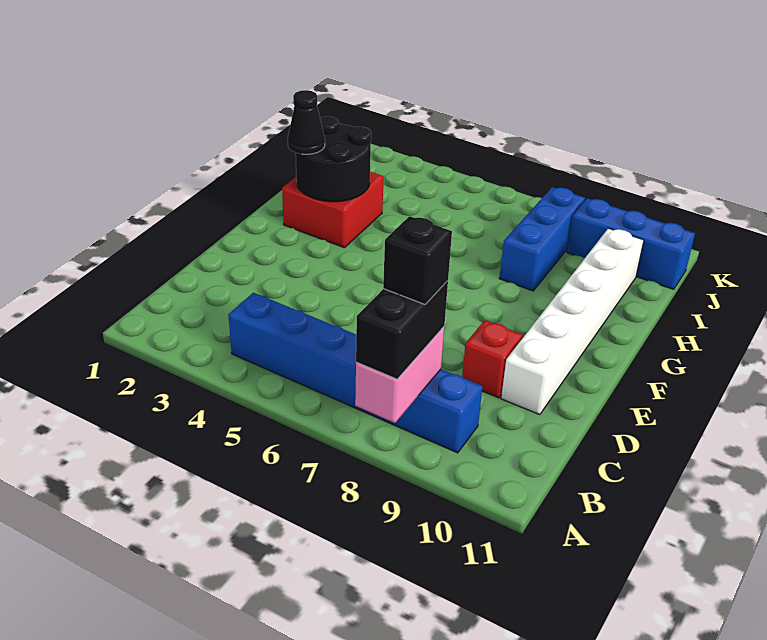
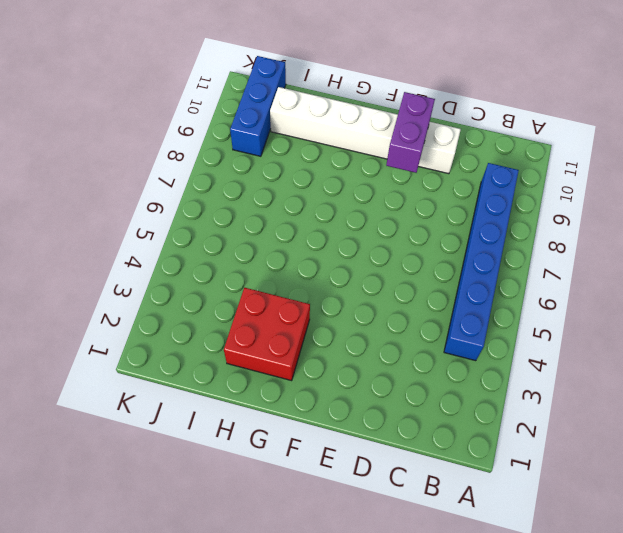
purple brick E9:E10 level 2 -> none
none -> red brick D9 level 1
none -> blue brick H8:J8 level 1

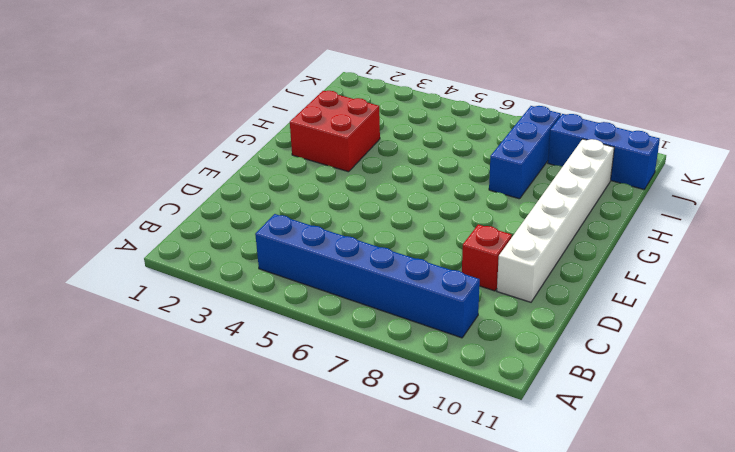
none -> pink brick A8:B8 level 2
none -> black round brick G2:H3 level 2

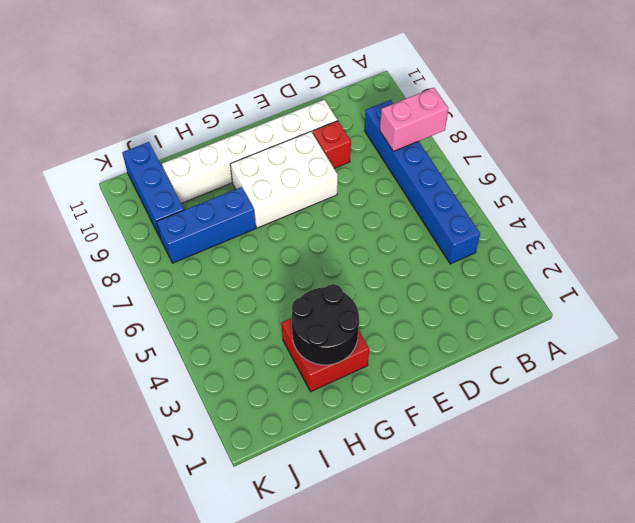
white brick E8:G9 level 1 -> none
none -> black brick A8:B8 level 3
none -> black cone G2 level 3

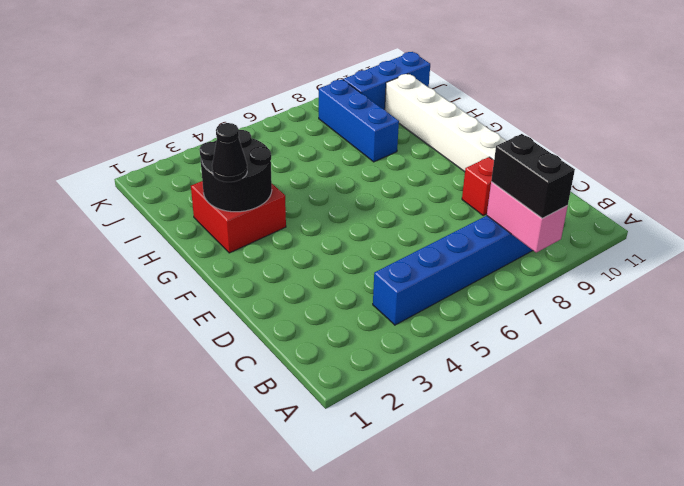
none -> black brick B8 level 4

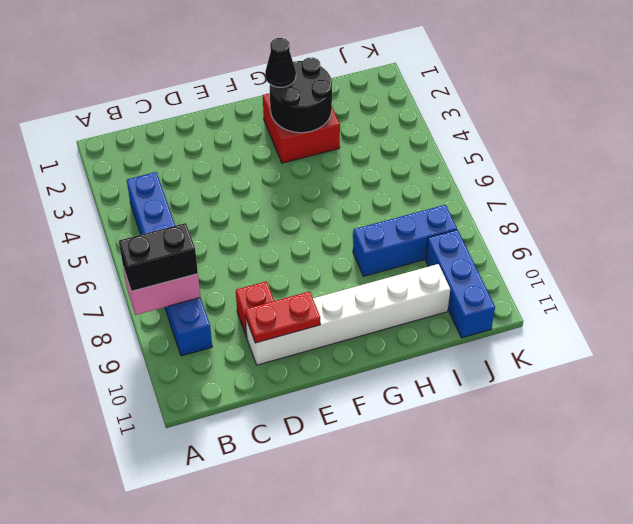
red plate D10:E10 level 2 -> none
none -> black brick B8 level 4

